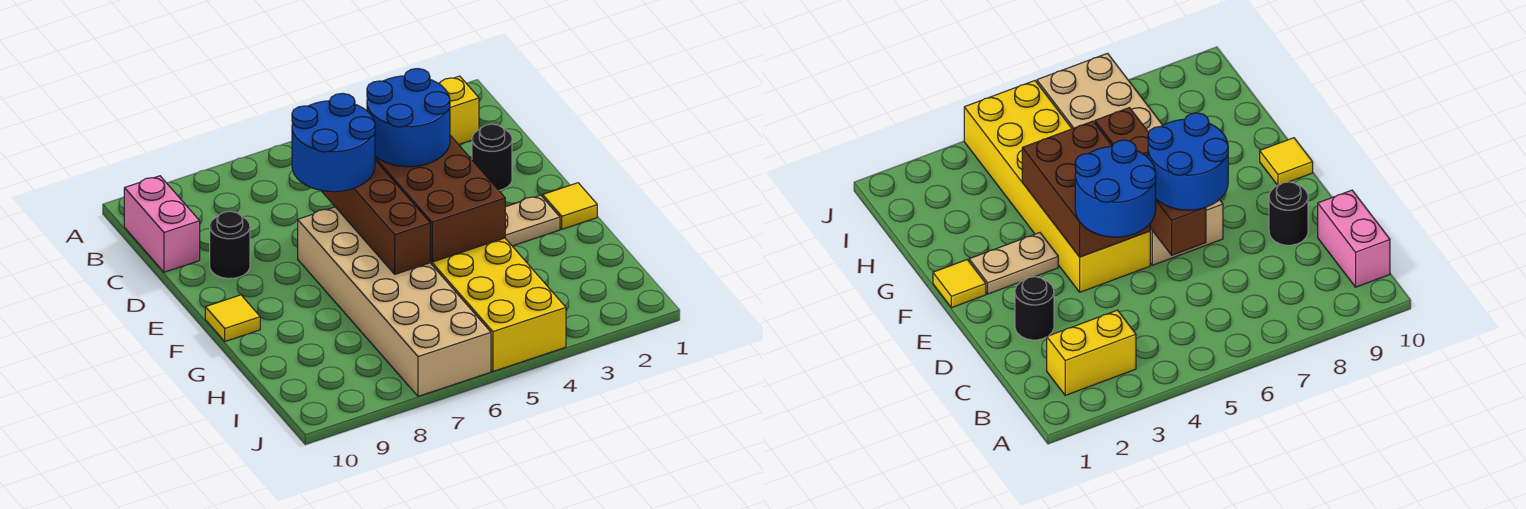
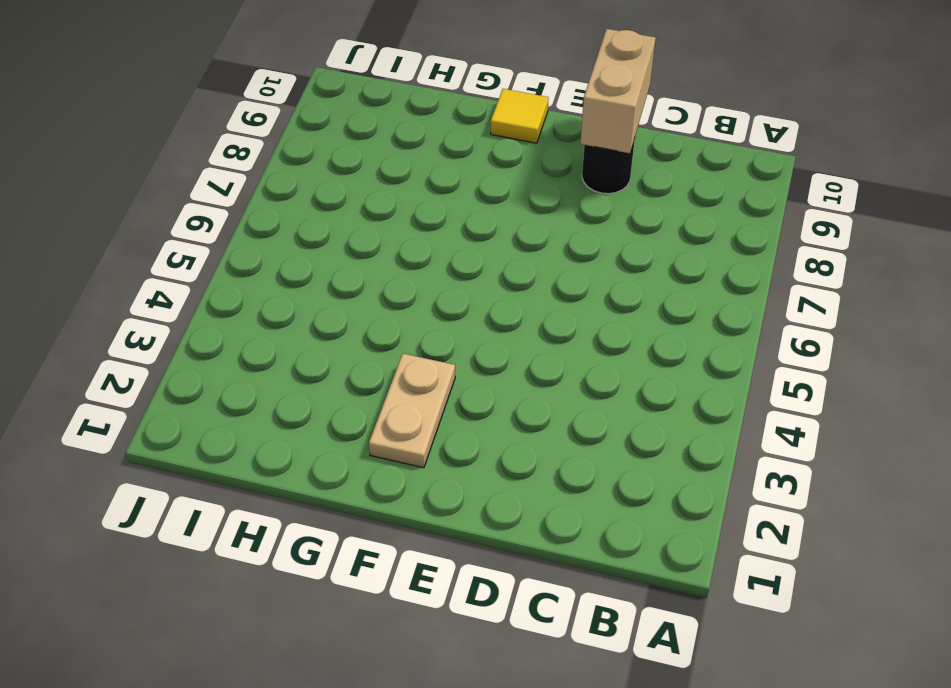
tan brick D9:D10 level 2 -> none
none -> yellow brick B2:B3 level 1
none -> pink brick B10:C10 level 1
none -> black round brick D2 level 1

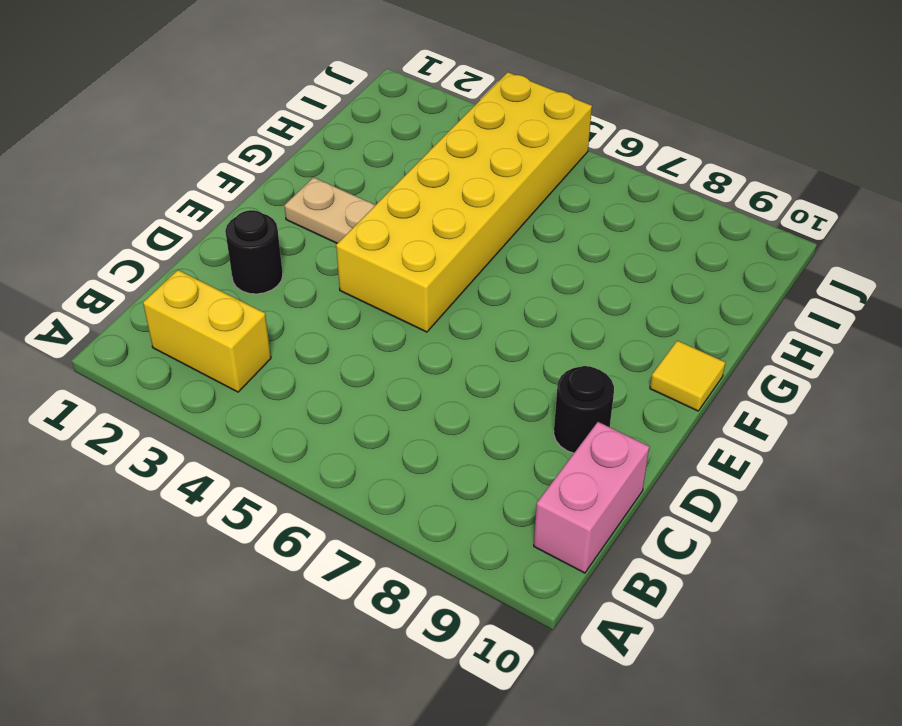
none -> tan brick E6:J7 level 1
none -> yellow tile F1 level 1
none -> brown brick D6:G6 level 2

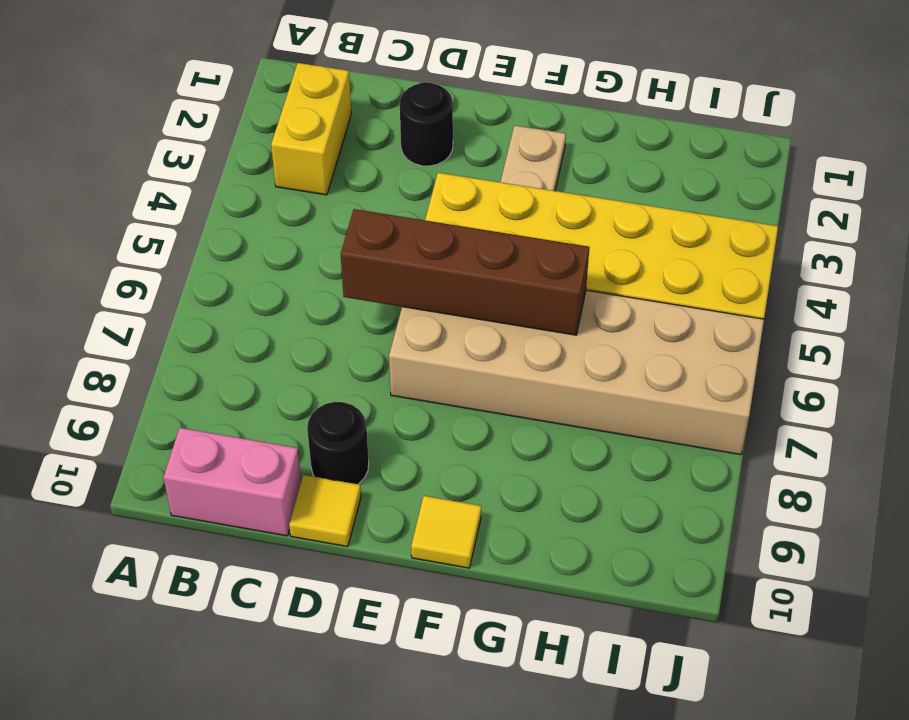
yellow tile D10 level 1 -> yellow tile F1 level 1
none -> brown brick E4:G5 level 2
none -> blue round brick D4:E5 level 3
none -> blue round brick D6:E7 level 3

